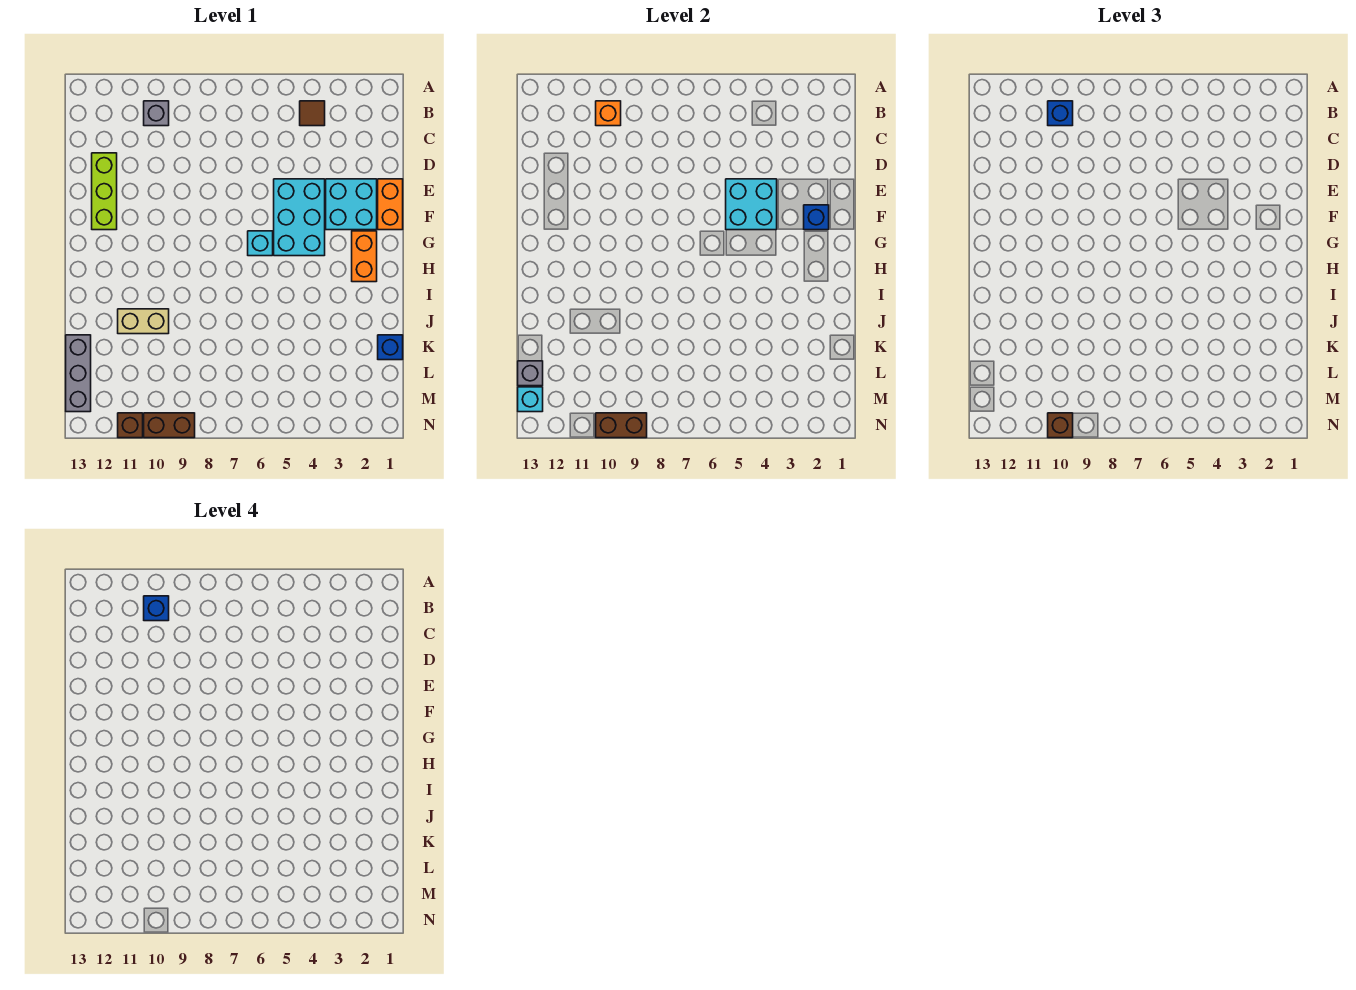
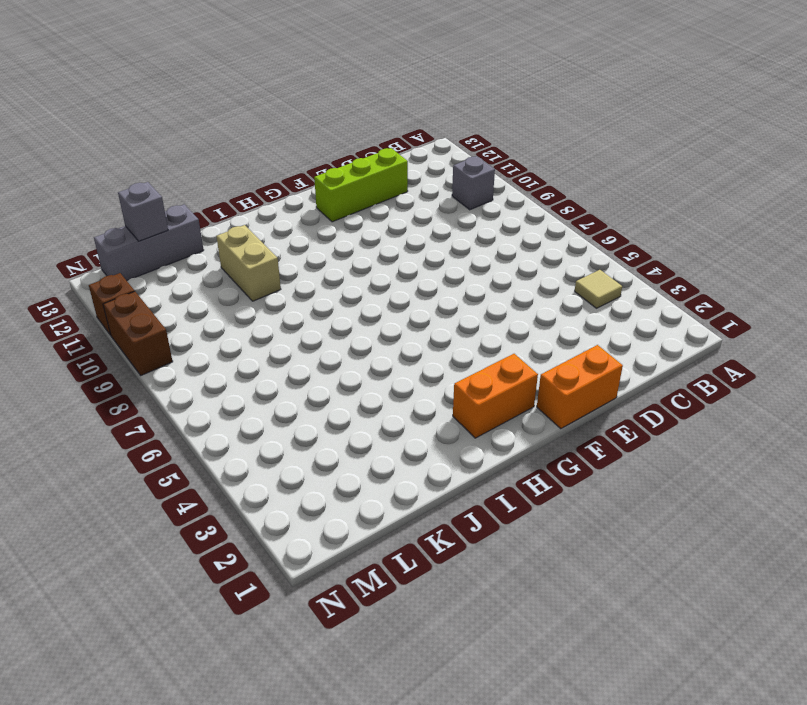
tan tile B4 level 1 -> brown tile B4 level 1
none -> cyan brick E2:F3 level 1
none -> cyan brick E4:G5 level 1
none -> cyan brick G6 level 1

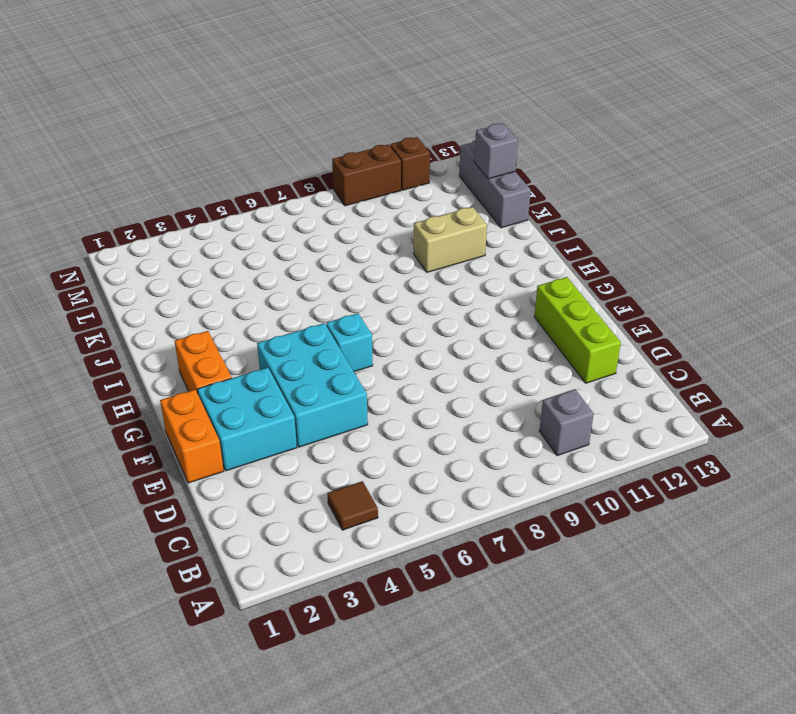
none -> blue brick K1 level 1
none -> orange brick B10 level 2
none -> cyan brick E4:F5 level 2

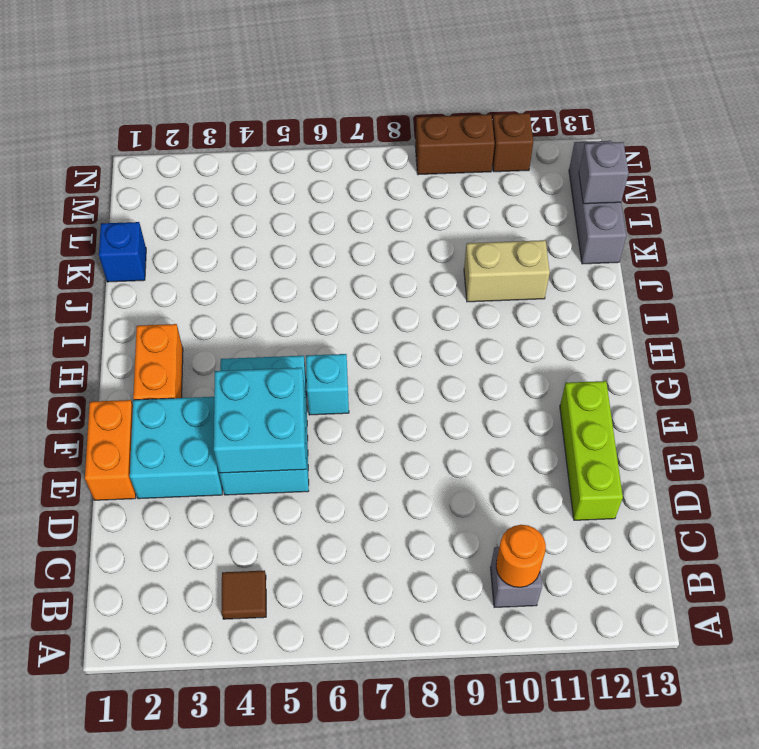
orange round brick B10 level 2 -> orange brick B10 level 2
none -> blue brick F2 level 2
none -> cyan brick M13 level 2
none -> brown brick N9:N10 level 2

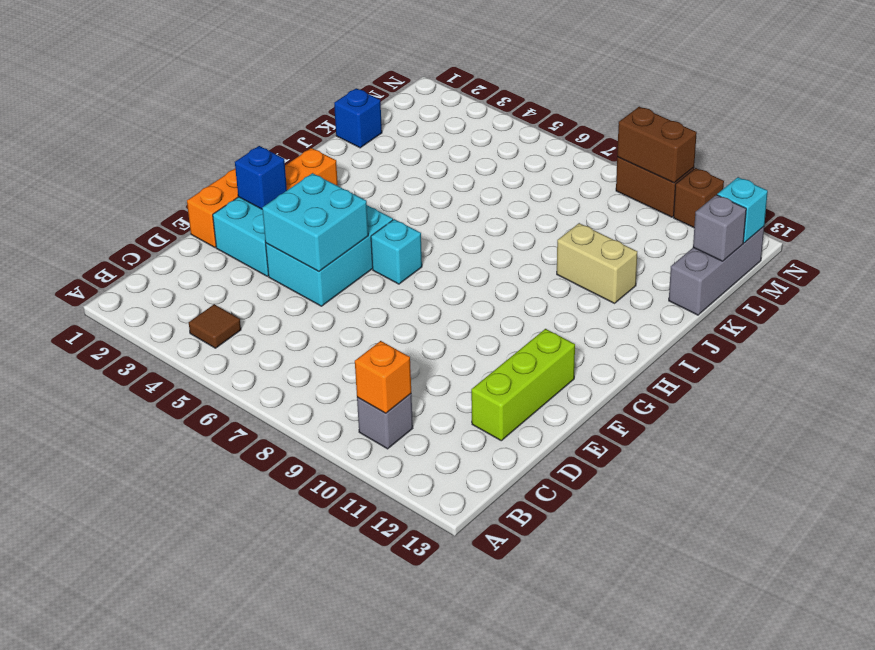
none -> blue brick B10 level 3
none -> brown brick N10 level 3
none -> blue brick B10 level 4

